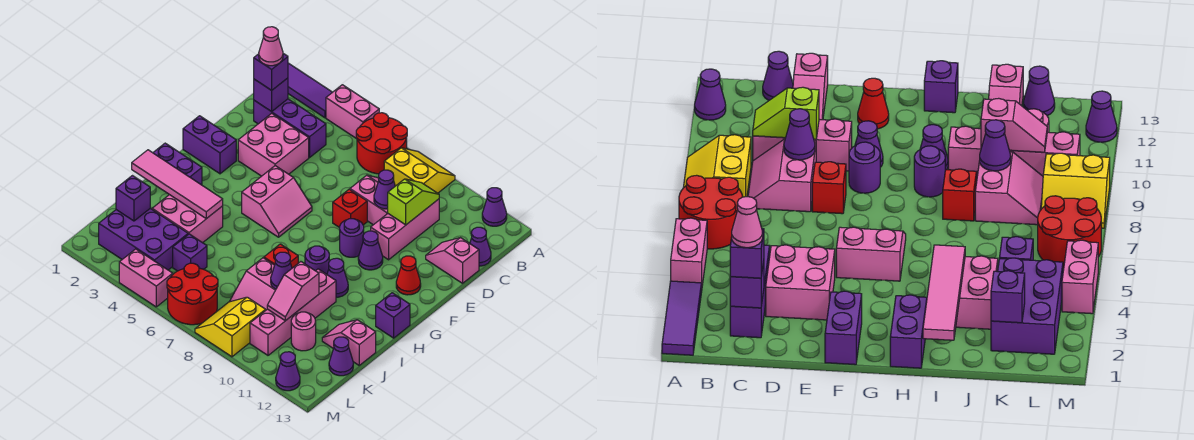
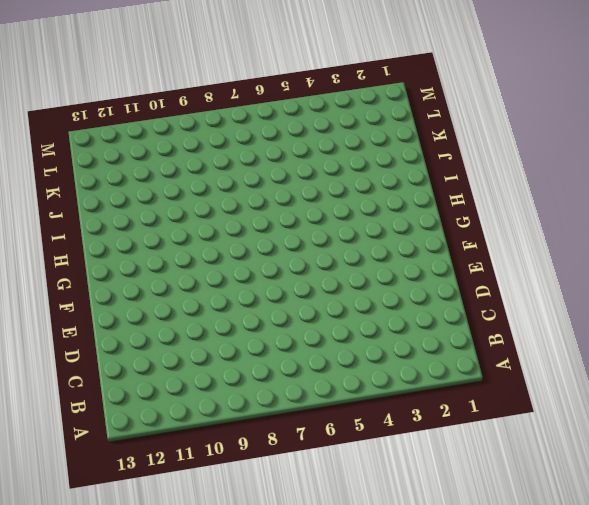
none -> purple tile A1:A3 level 1
none -> pink brick A4:A5 level 1
none -> red round brick A6:B7 level 1
none -> yellow slope A8:B9 level 1 top B

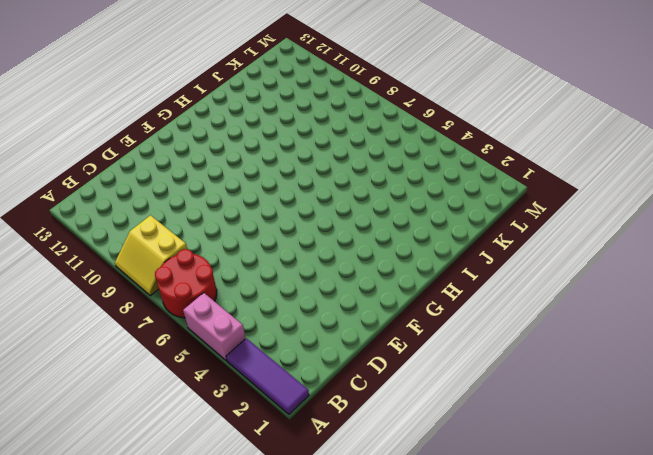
none -> purple cone A12 level 1
none -> purple brick C2:C4 level 1
none -> pink slope C8:D9 level 1 top D
none -> pink brick C10:E10 level 1

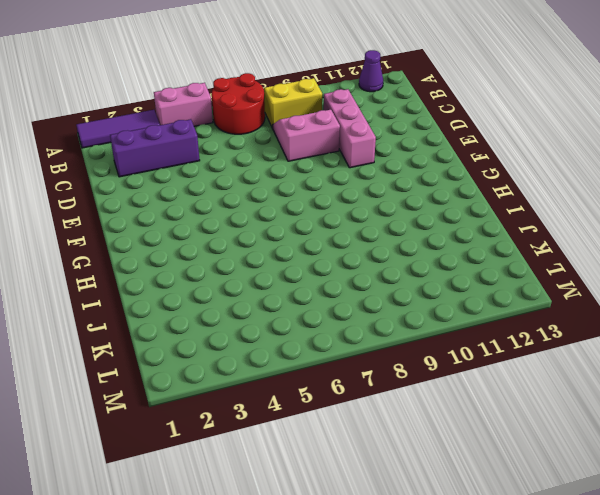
none -> purple cone C13 level 1
none -> pink brick D3:E4 level 1
none -> pink slope D12:D13 level 1 top 13
none -> red brick E8 level 1

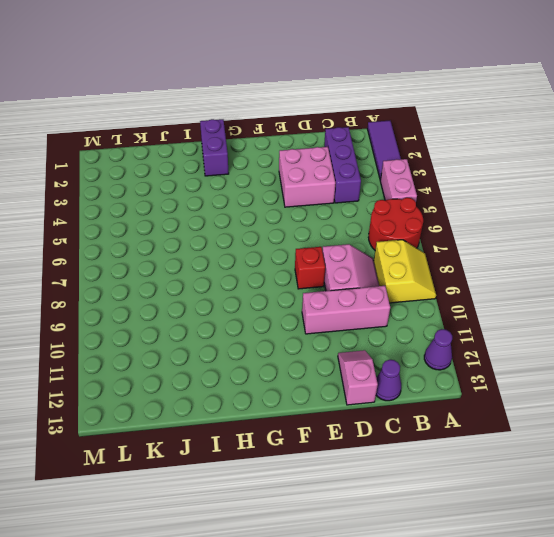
none -> purple brick F1:F2 level 1
none -> pink slope F5:G6 level 1 top 5
none -> purple round brick F9 level 1
none -> purple cone F10 level 1

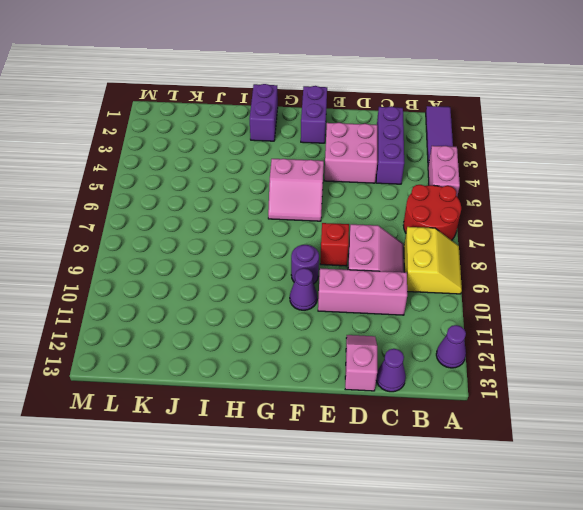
none -> red cone F12 level 1
none -> purple round brick H9 level 1
none -> purple cone H10 level 1
none -> purple brick H13 level 1

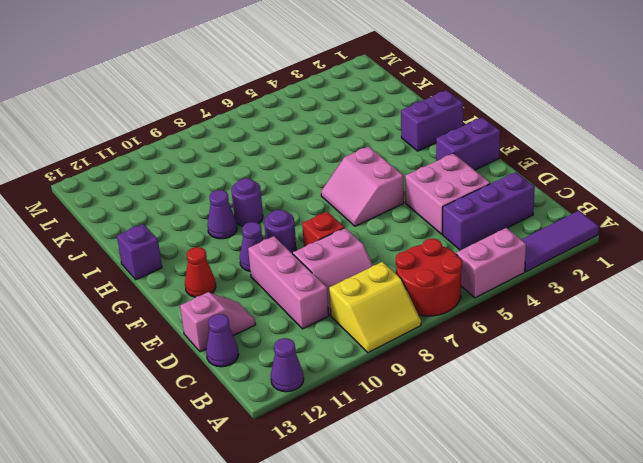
none -> pink brick I3:J4 level 1
none -> red brick I8 level 1
none -> pink brick I10:L10 level 1
none -> pink slope J8:K9 level 1 top J

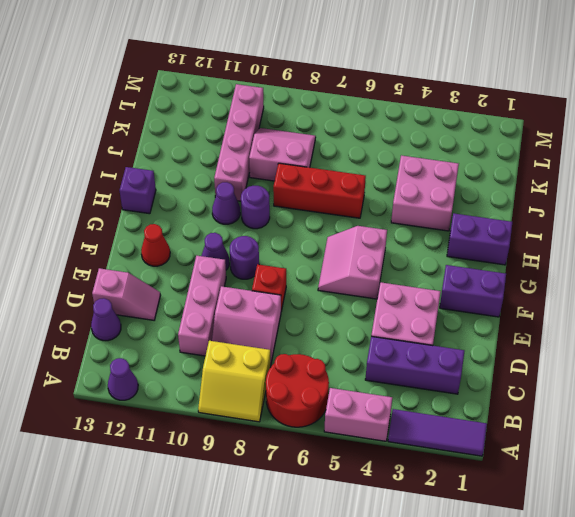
red brick I6:I8 level 1 -> red brick I8 level 1
none -> pink slope J12:J13 level 1 top 13
none -> purple brick K2:L4 level 1
none -> purple brick K5 level 1
none -> pink round brick K11 level 1

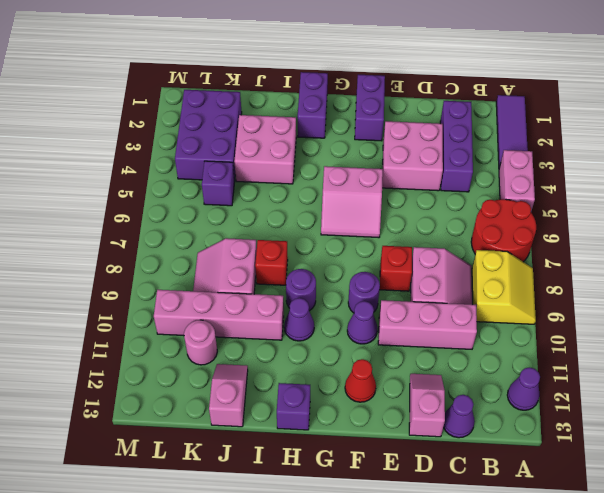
none -> purple cone K13 level 1
none -> red round brick L6:M7 level 1
none -> yellow slope L8:M9 level 1 top 9
none -> pink brick M4:M5 level 1

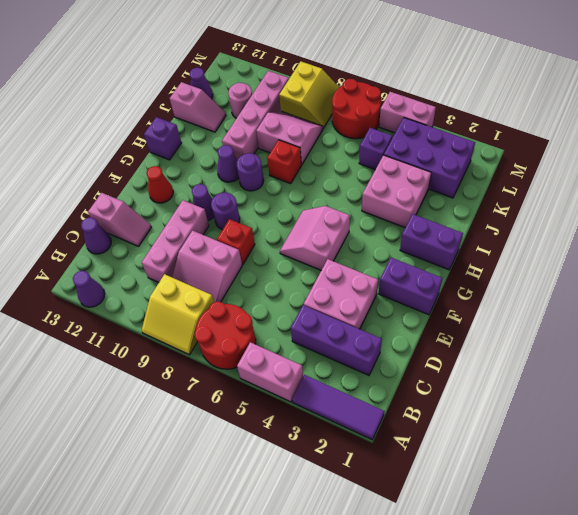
none -> purple cone M12 level 1
none -> purple brick C2 level 2
none -> lime slope C10:D10 level 2 top D
none -> purple cone D9 level 2

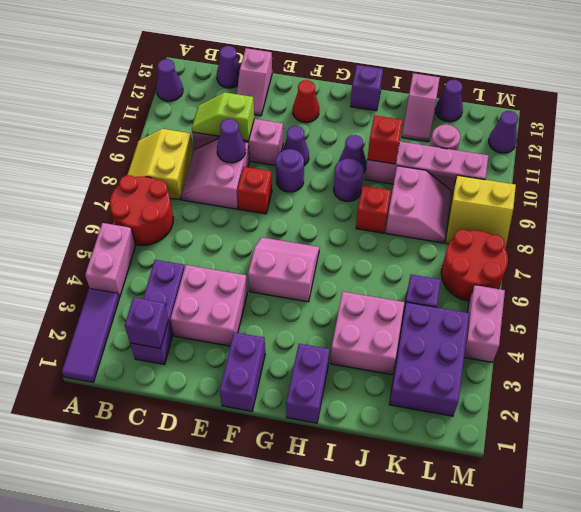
red brick I10 level 2 -> none
none -> pink tile I1:I4 level 2
none -> purple cone J9 level 2
none -> pink slope J10:K10 level 2 top J
none -> purple brick K2 level 2

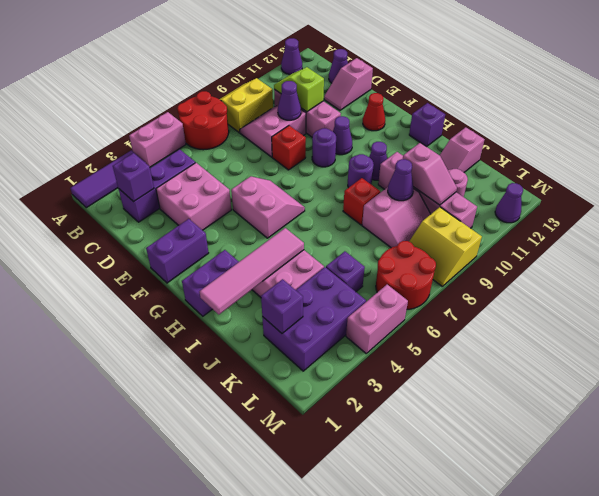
none -> purple cone K13 level 1
none -> purple brick C2 level 3
none -> pink cone C2 level 4

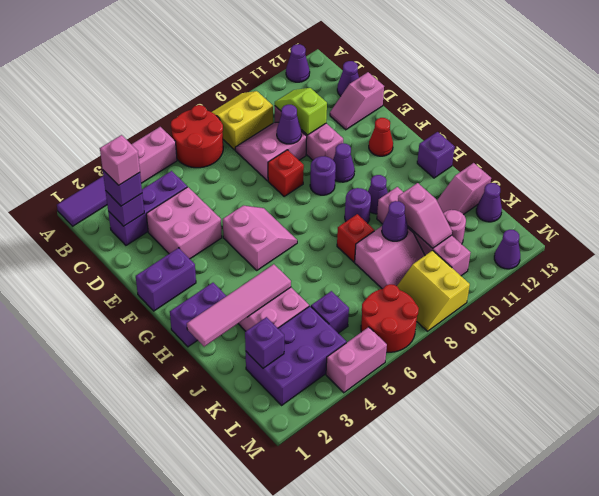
pink brick C2 level 4 -> pink cone C2 level 4

